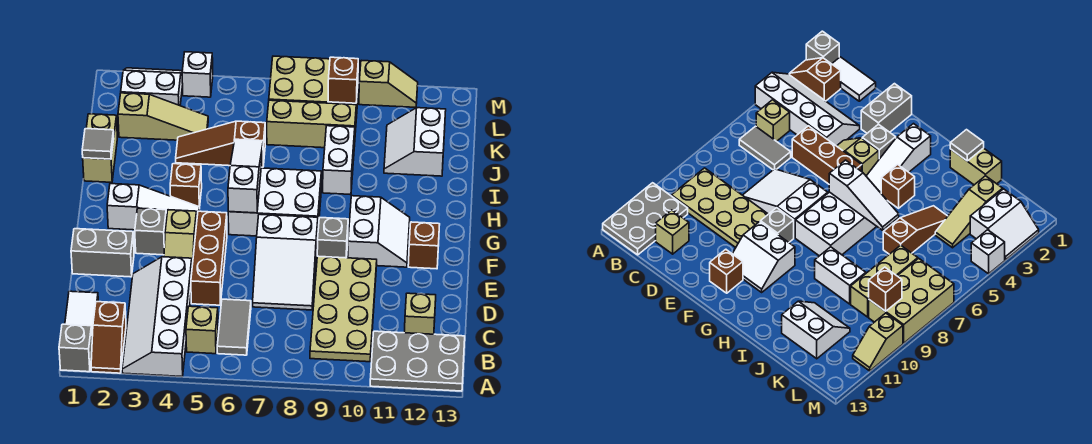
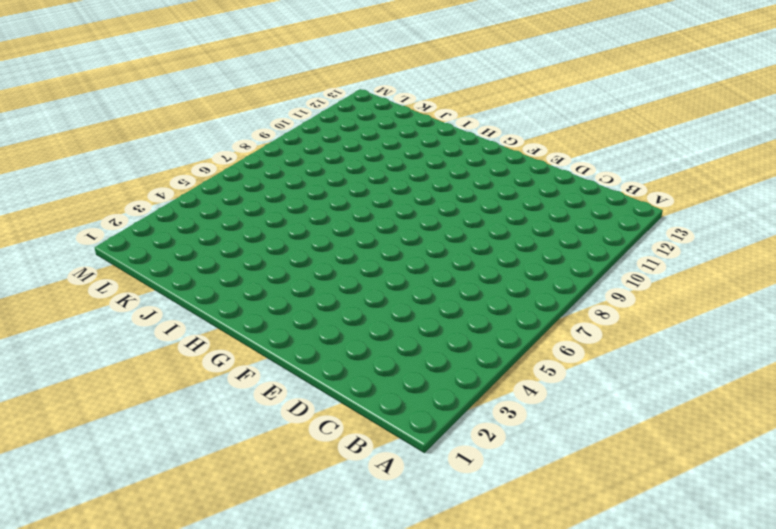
none -> grey brick A1 level 1
none -> brown slope A2:B2 level 1 top B
none -> white slope A3:D4 level 1 top 4
none -> grey plate A11:B13 level 1

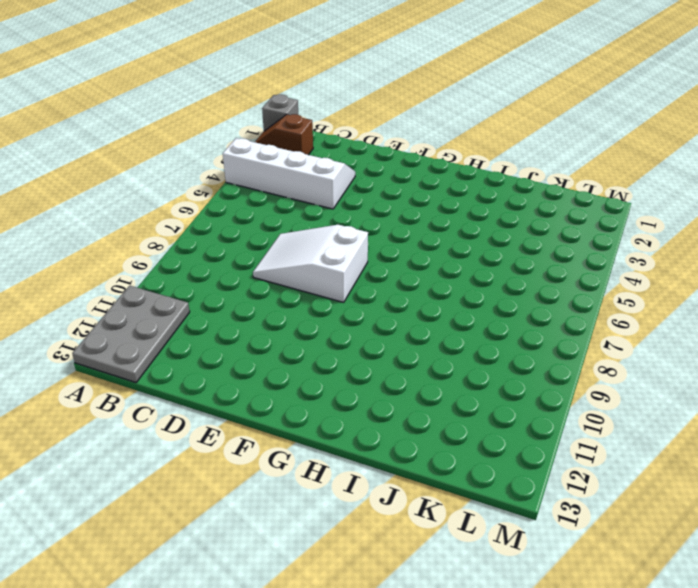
none -> white tile B1:C1 level 1
none -> tan brick B5 level 1
none -> grey tile B6:C6 level 1
none -> tan plate B9:E10 level 1

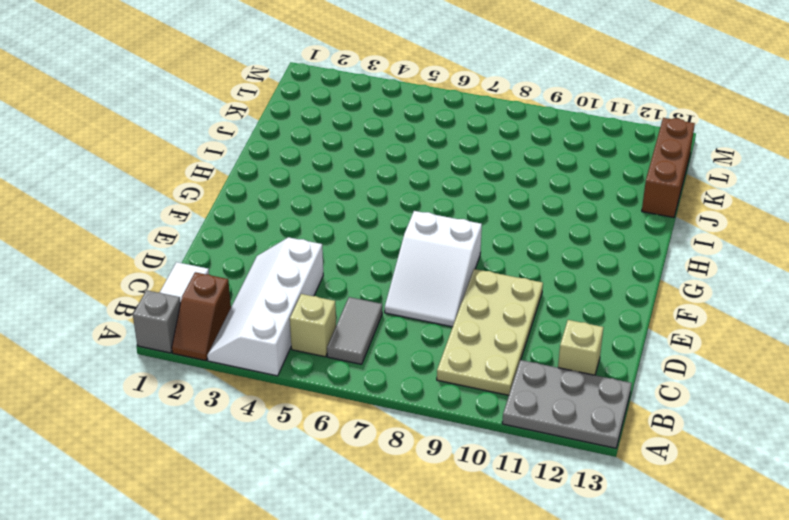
brown brick J13:L13 level 1 -> brown brick D5:F5 level 1
none -> grey brick E1:E2 level 1
none -> tan slope E4:F4 level 1 top F
none -> grey brick F3 level 1
none -> grey brick F9 level 1

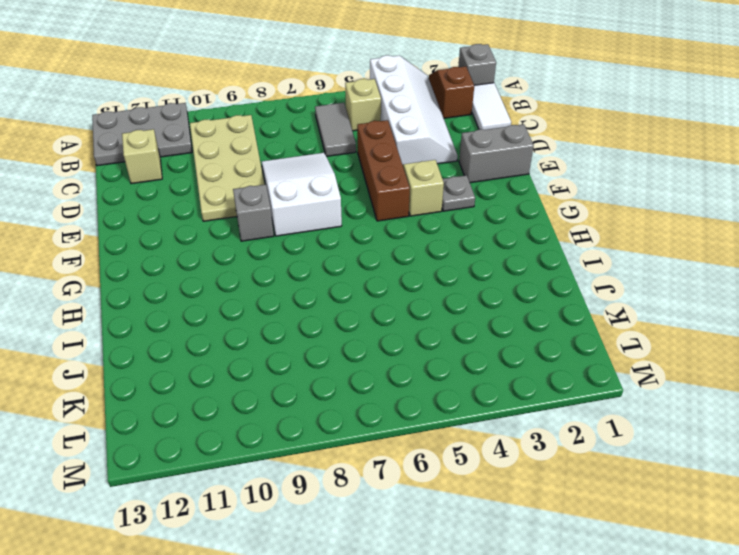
grey plate F3 level 1 -> grey brick F3 level 1
none -> white slope F10:G11 level 1 top 10
none -> brown brick F12 level 1
none -> white slope G2:G4 level 1 top 2
none -> white brick G6:H8 level 1

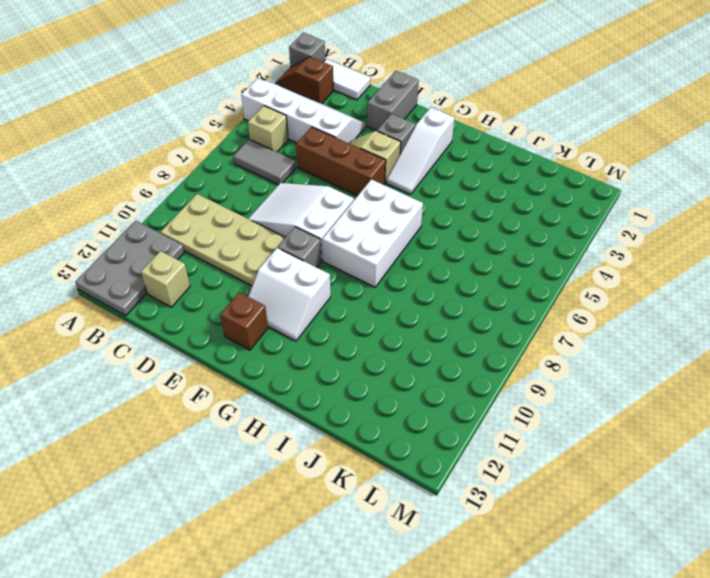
none -> brown brick H4 level 1
none -> tan brick I1:J1 level 1
none -> white brick I9:J9 level 1
none -> brown slope J4:J6 level 1 top 6

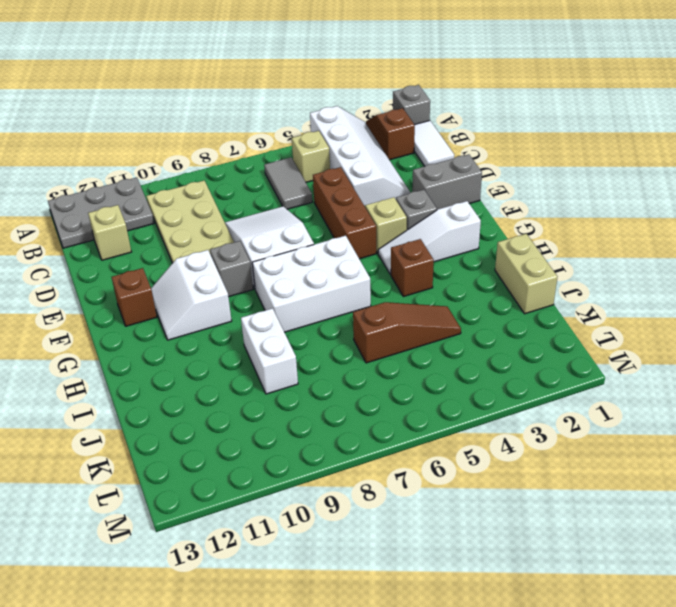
none -> white slope J11:K12 level 1 top 12
none -> tan slope K2:K4 level 1 top 2
none -> tan brick K7:K9 level 1
none -> white slope L2:M3 level 1 top L

